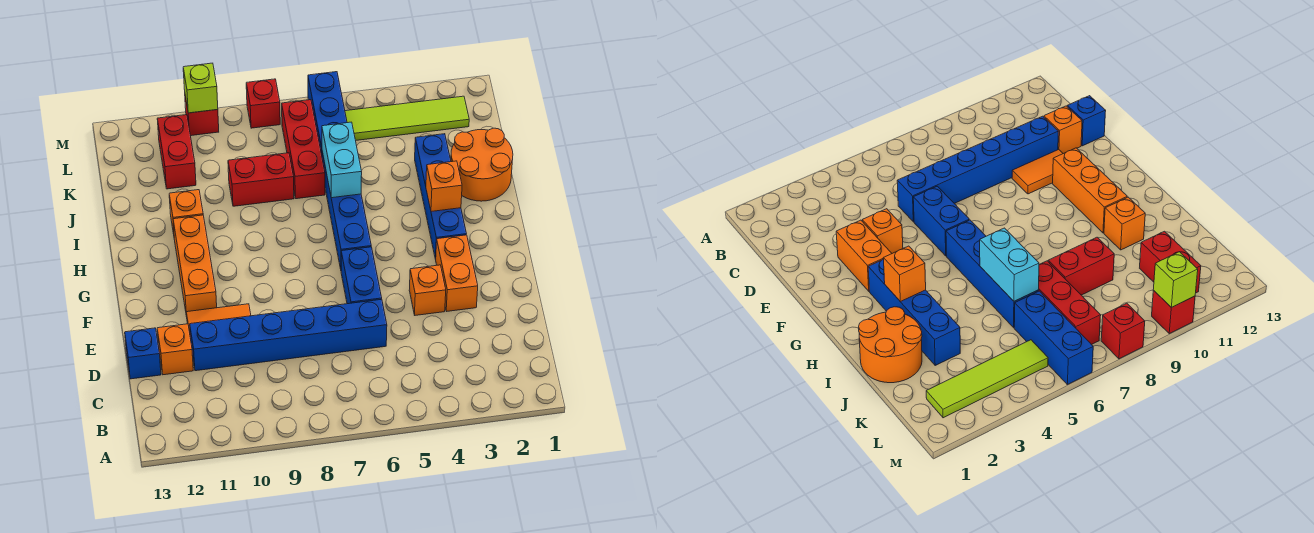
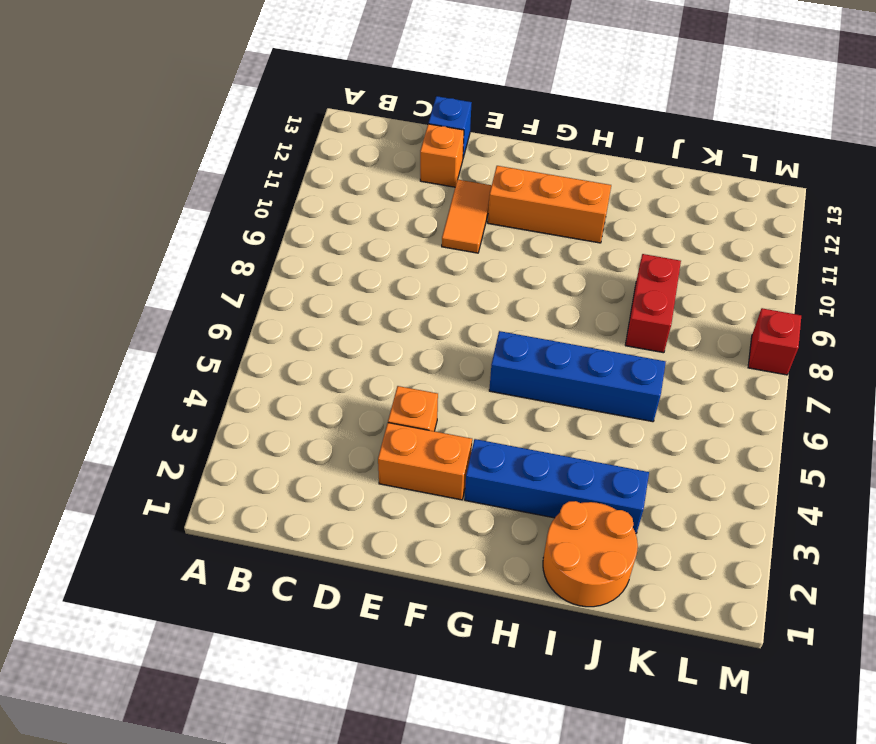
none -> blue brick D6:D11 level 1
none -> blue brick E6:F6 level 1
none -> orange brick I11 level 1

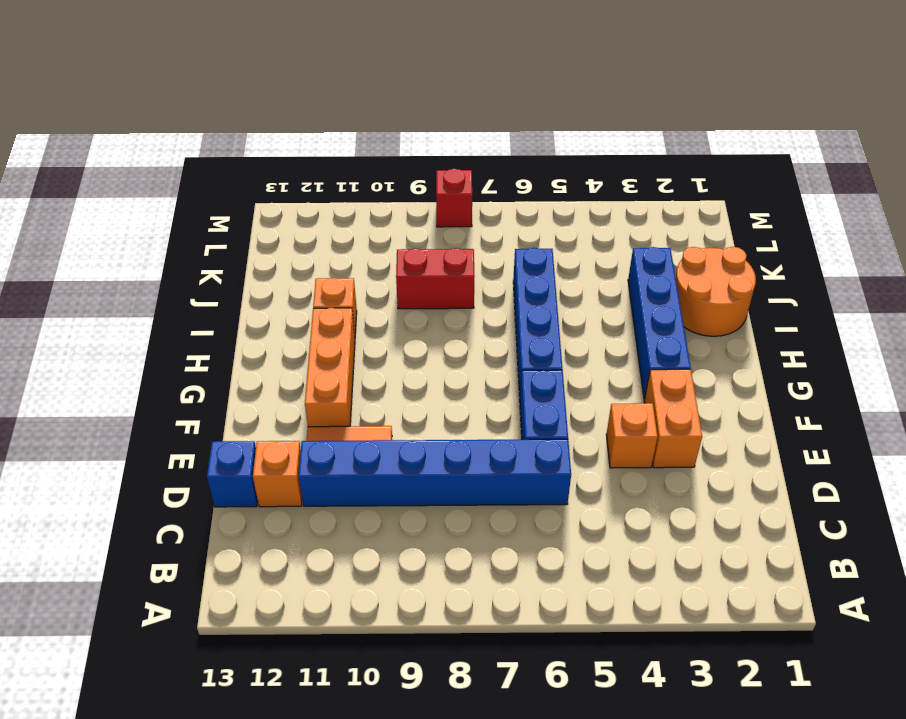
none -> red brick J7:L7 level 1
none -> blue brick K6:M6 level 1
none -> red brick K11:L11 level 1

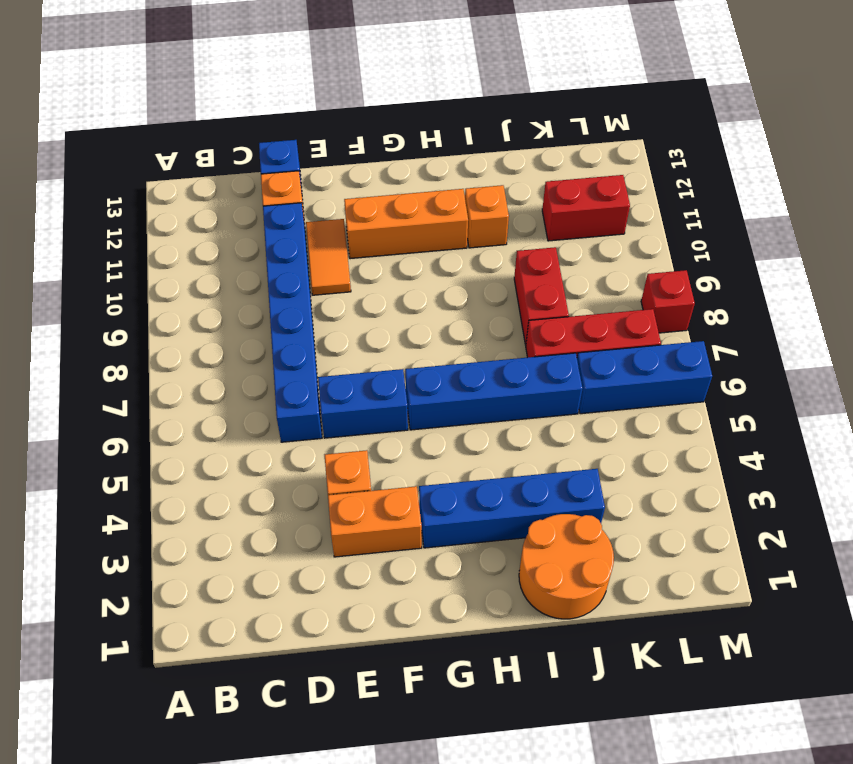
none -> lime tile L2:L5 level 1
none -> red brick M10 level 1
none -> orange brick H3 level 2

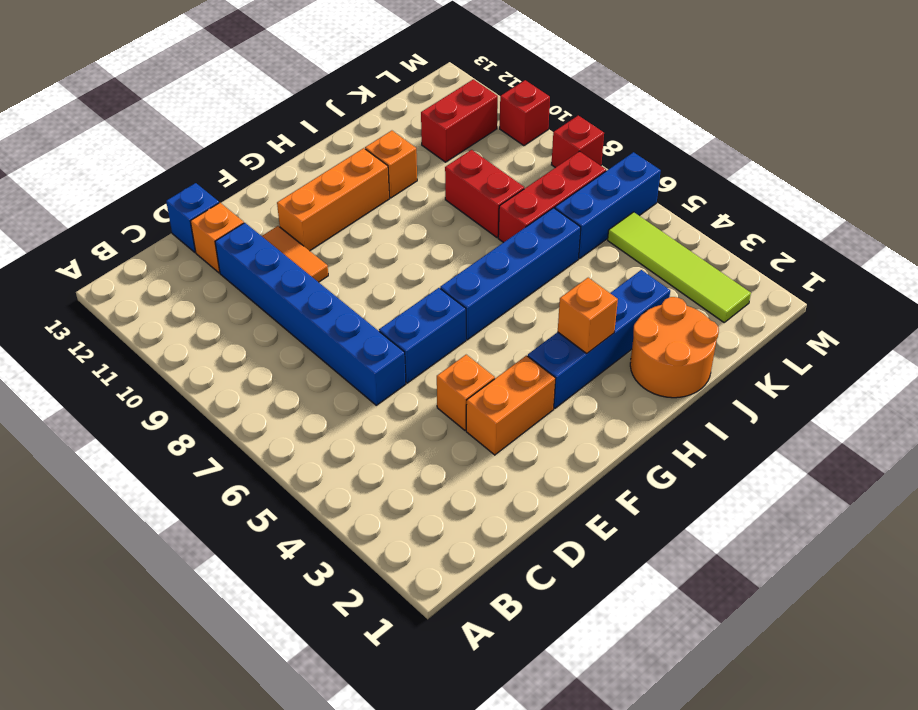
none -> cyan brick I6:J6 level 2
none -> lime brick M10 level 2

